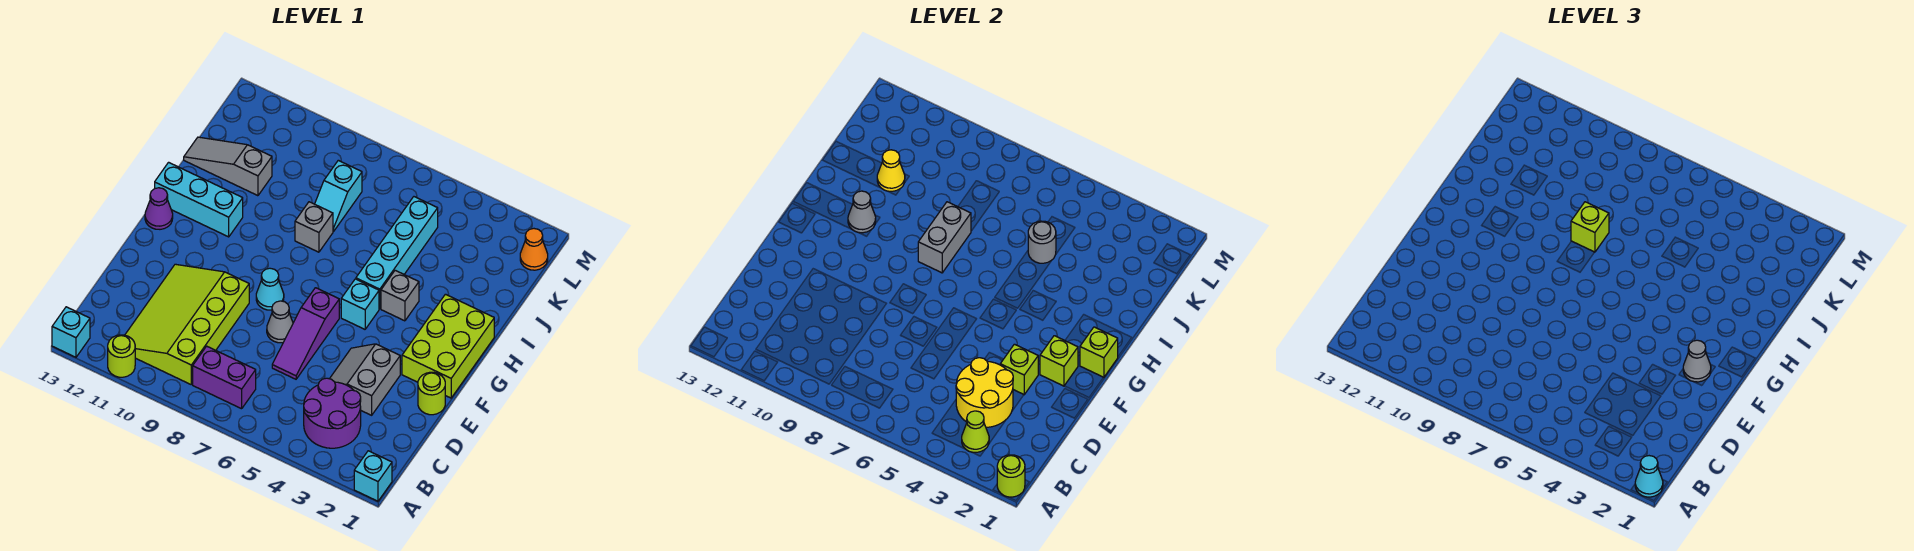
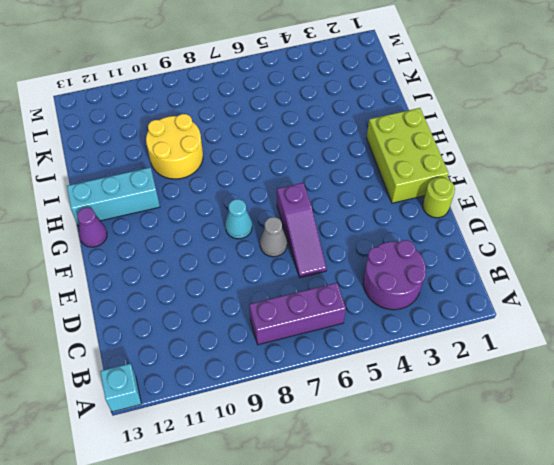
purple brick B6:B8 level 1 -> purple brick B7:B8 level 1
yellow round brick I9:J10 level 1 -> yellow round brick C3:D4 level 2
none -> cyan brick A1 level 1
none -> lime round brick A11 level 1
none -> lime slope B9:E11 level 1 top 9
none -> grey slope D3:E4 level 1 top 3

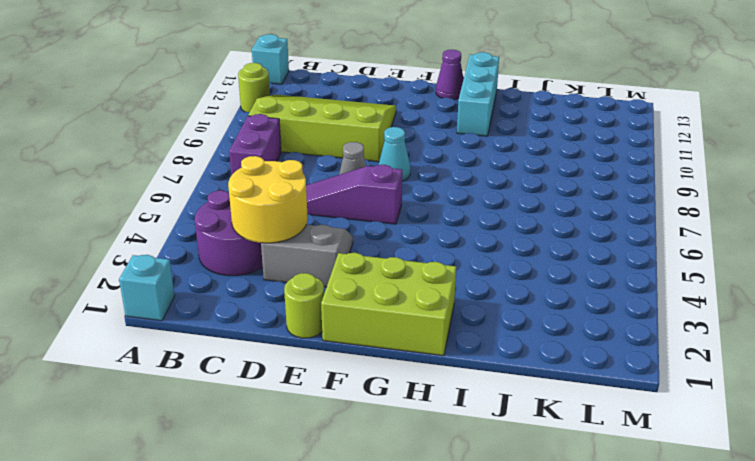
none -> cyan brick G5 level 1
none -> grey brick H4 level 1
none -> cyan brick H5:K5 level 1
none -> grey brick I8 level 1

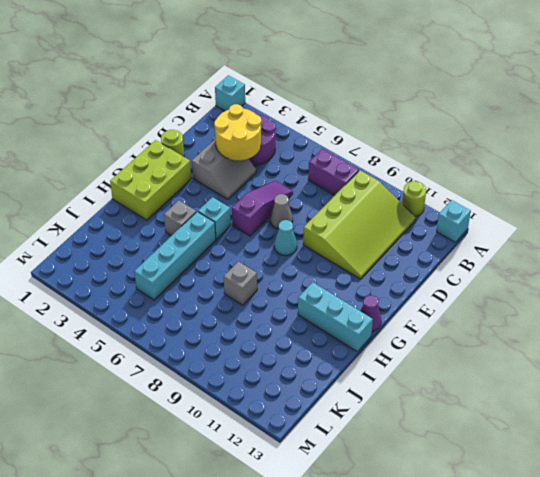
none -> cyan slope J8:K8 level 1 top K
none -> grey slope J11:J13 level 1 top 11
none -> orange cone L1 level 1
none -> lime round brick A1 level 2

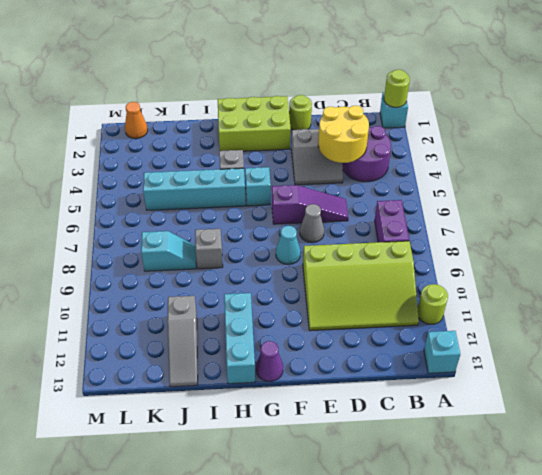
none -> lime cone B3 level 2
none -> lime brick E3 level 2
none -> lime brick F2 level 2
none -> lime brick G1 level 2

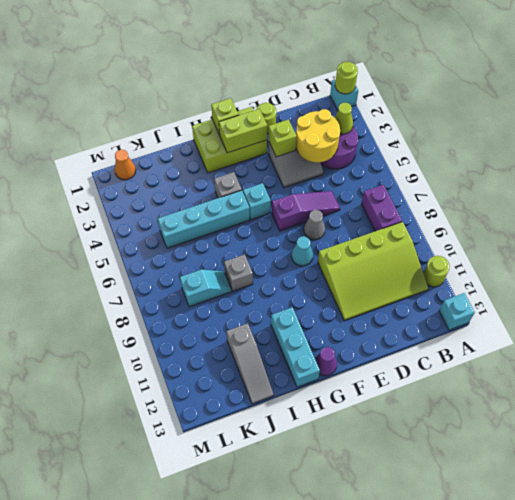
lime brick F2:G2 level 2 -> lime brick F2 level 2
none -> grey brick H8:I8 level 2
none -> grey cone H11 level 2
none -> grey round brick J5 level 2
none -> yellow cone J11 level 2

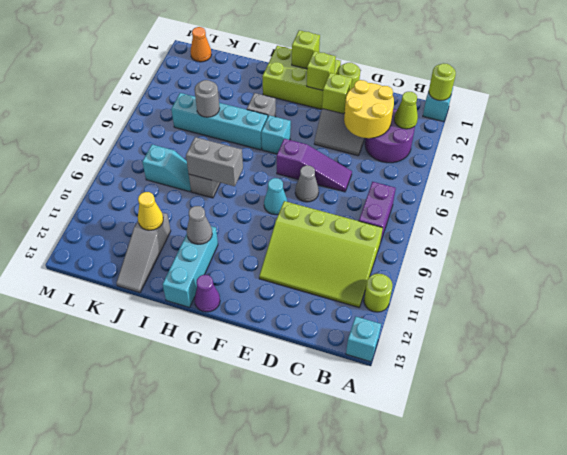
none -> cyan cone A1 level 3
none -> grey cone F2 level 3
none -> lime brick I8 level 3

